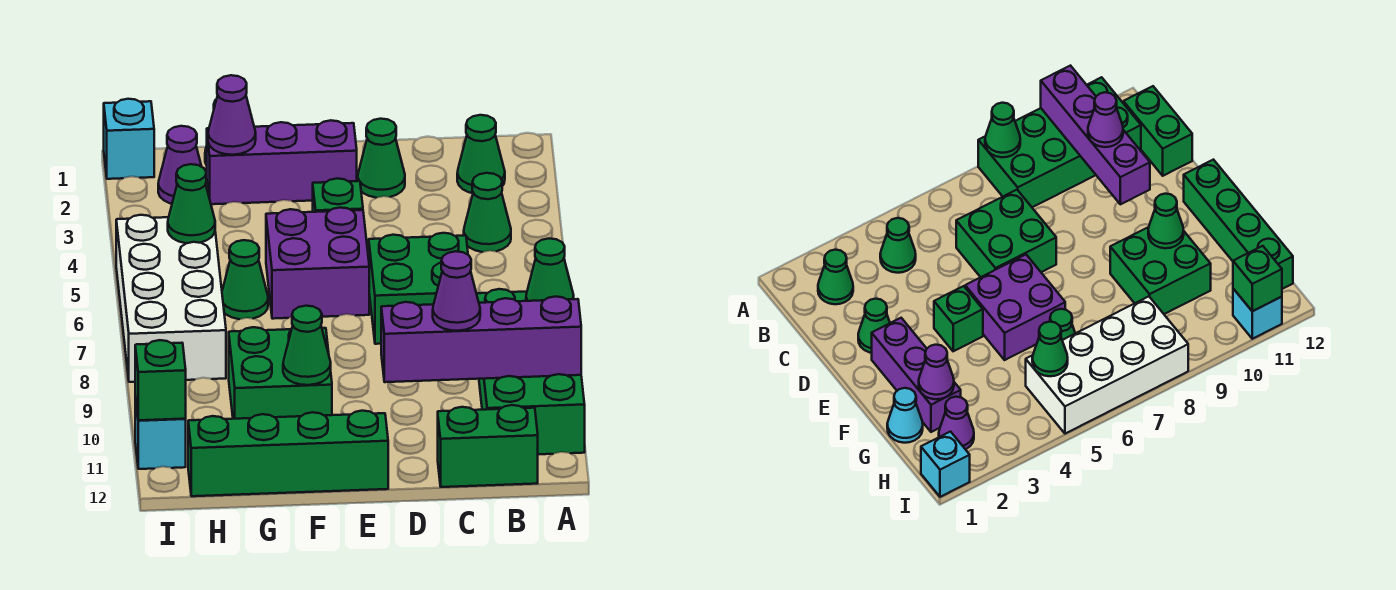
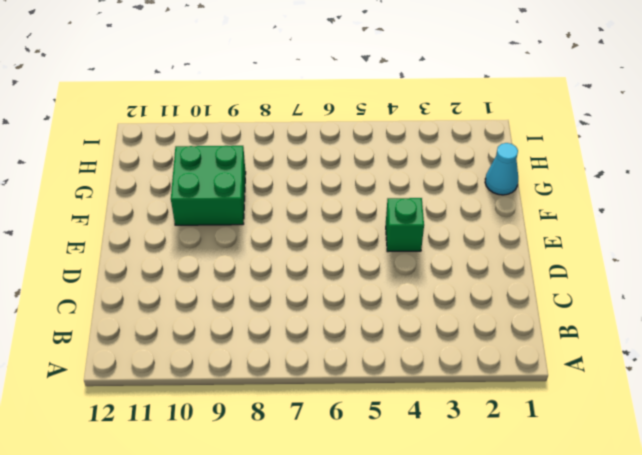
none -> green brick A8:B11 level 1
none -> green cone B2 level 1
none -> green cone B4 level 1

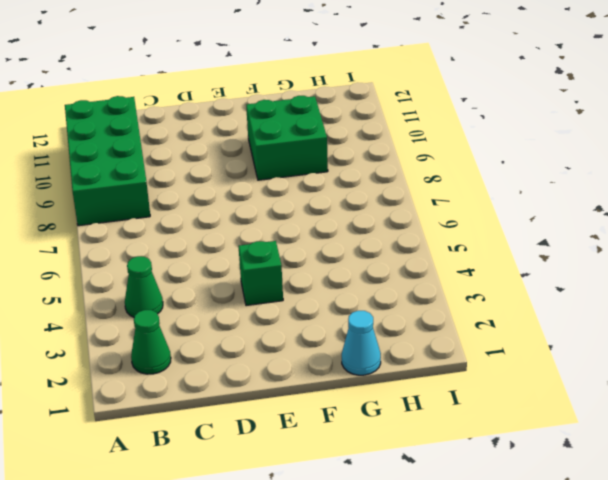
none -> green brick B12:C12 level 1
none -> green brick C6:D7 level 1
none -> green cone D2 level 1

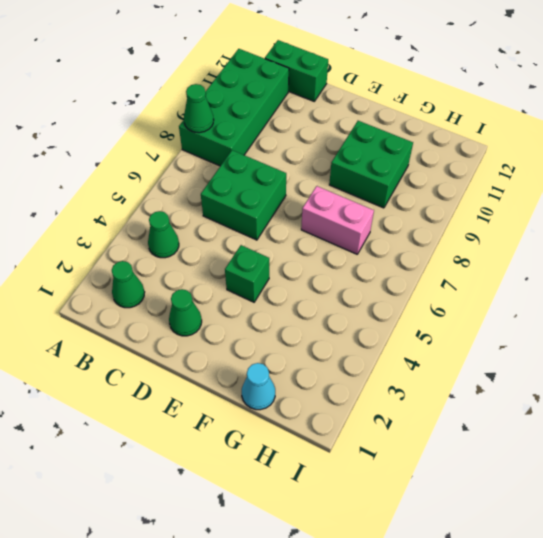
pink brick F7:G7 level 1 -> none
none -> purple brick E2:G2 level 1
none -> purple brick E5:F6 level 1
none -> green brick E12:H12 level 1

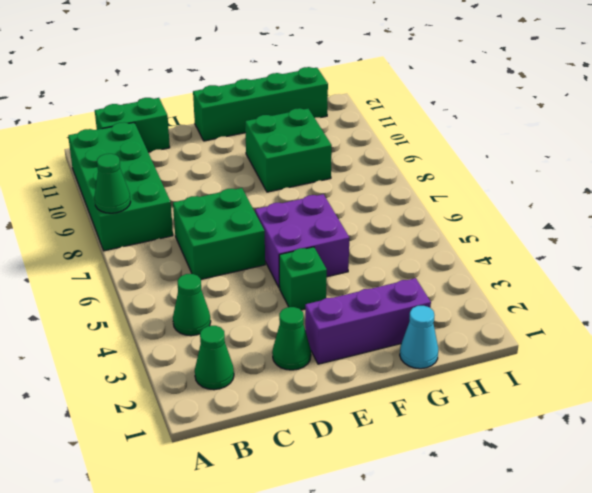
none -> green cone G6 level 1
none -> purple cone H2 level 1
none -> white brick H5:I8 level 1

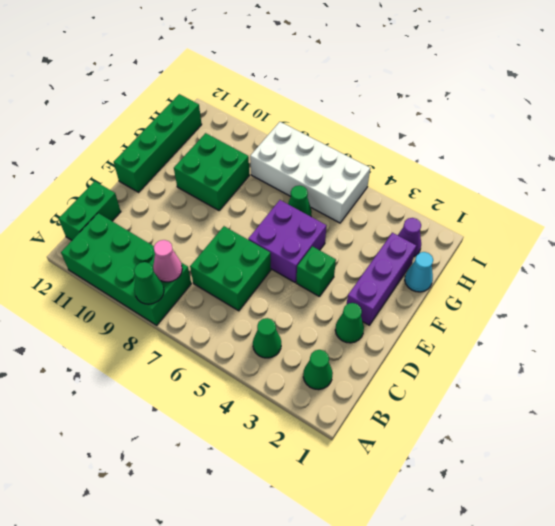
pink cone B8 level 2 -> none
none -> cyan brick I1 level 1
none -> cyan brick I11 level 1
none -> purple brick A10:D10 level 2

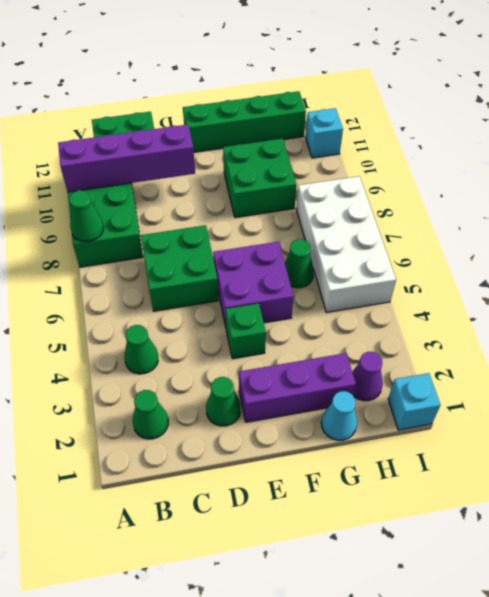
none -> green cone F10 level 2
none -> purple cone G2 level 2
none -> green cone H5 level 2

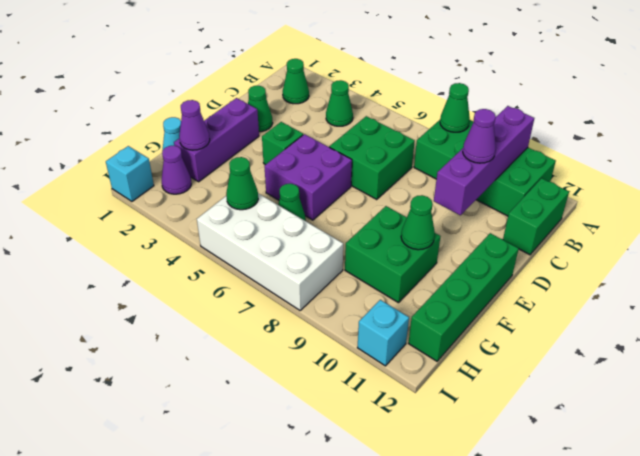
none -> green brick I11 level 2

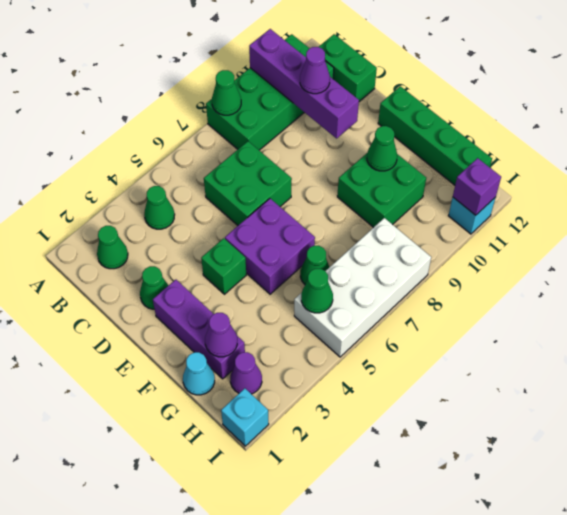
purple brick I11 level 2 -> green brick I11 level 2

